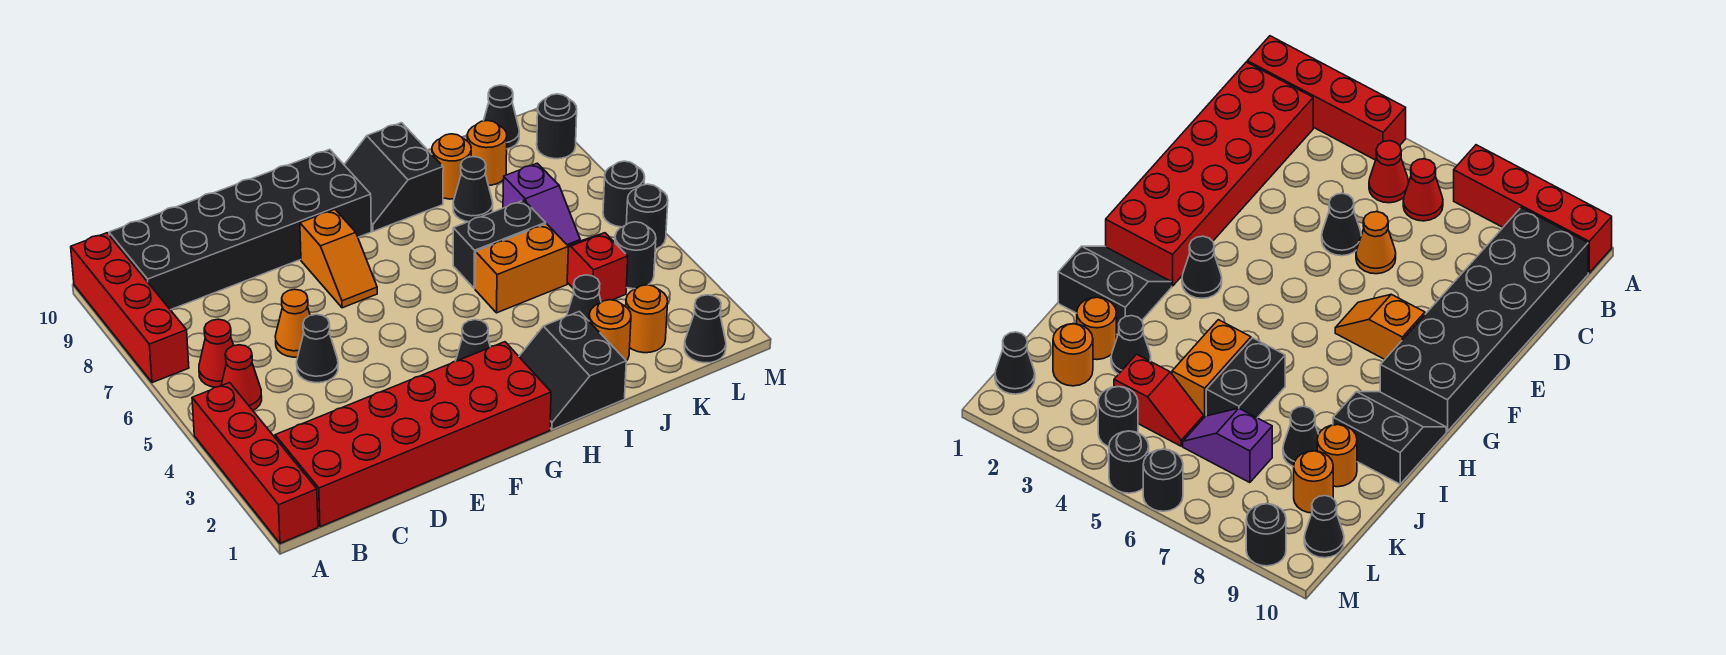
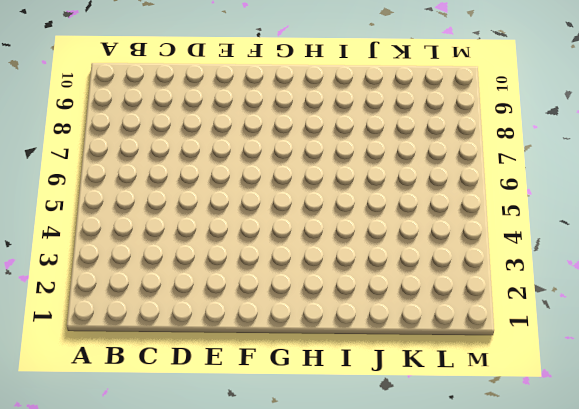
none -> red brick A1:A4 level 1
none -> red brick A7:A10 level 1
none -> red brick B1:G2 level 1

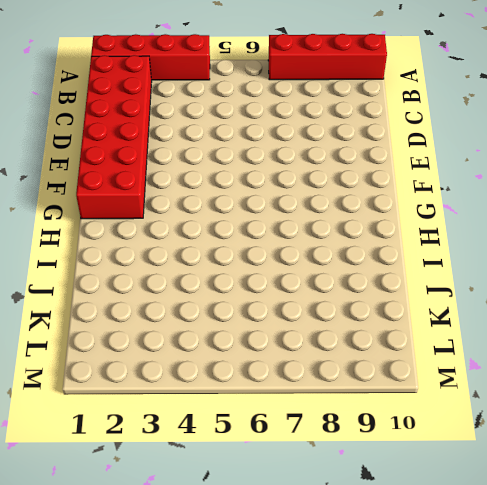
none -> red cone B5 level 1
none -> red cone B6 level 1
none -> black brick B9:G10 level 1

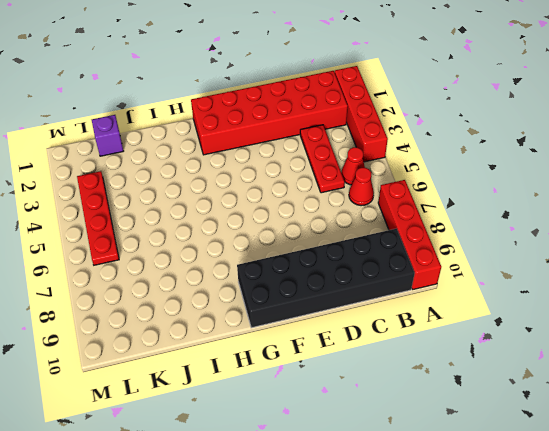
red plate C3:C5 level 1 -> none
purple brick K1 level 1 -> none
red plate L3:L6 level 1 -> black round brick L4 level 1
none -> black cone D5 level 1
none -> orange cone D6 level 1
none -> orange slope F7:F8 level 1 top 8

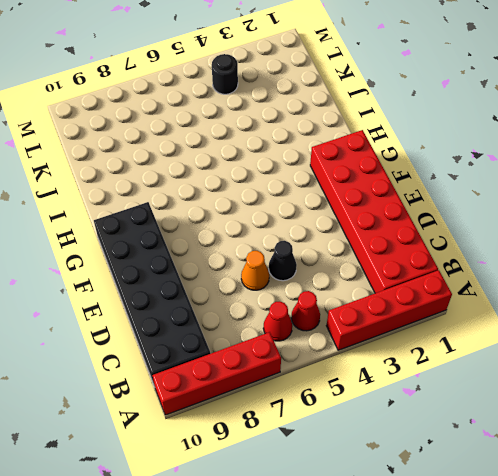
none -> orange slope F7:F8 level 1 top 8
none -> black cone G3 level 1
none -> black slope H1:I2 level 1 top I

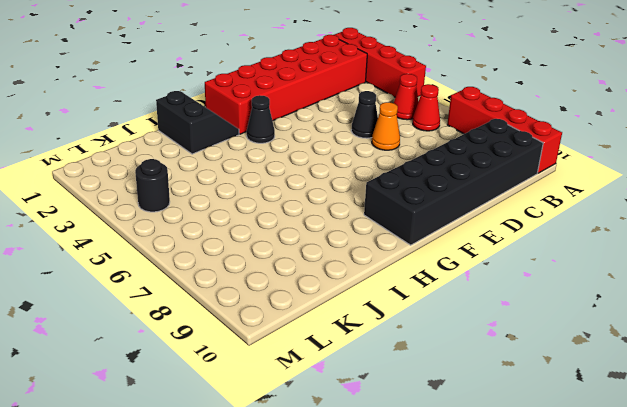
none -> orange slope F7:F8 level 1 top 8
none -> black slope H9:I10 level 1 top I
none -> orange brick I5:J5 level 1

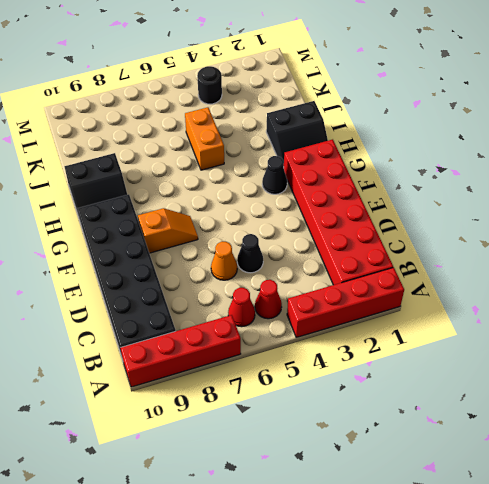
none -> black brick I6:J6 level 1
none -> orange round brick J2 level 1
none -> black cone J3 level 1

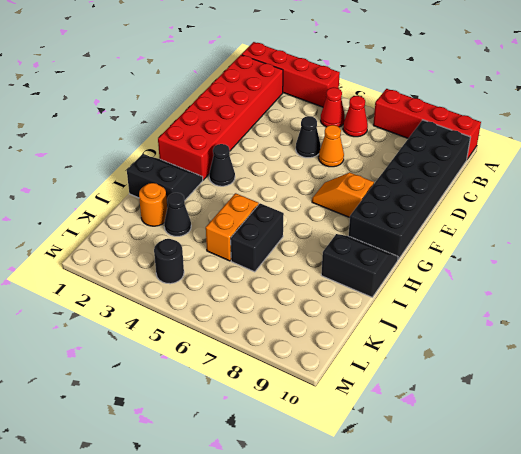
none -> black cone J8 level 1
none -> orange round brick J9 level 1
none -> orange round brick K2 level 1

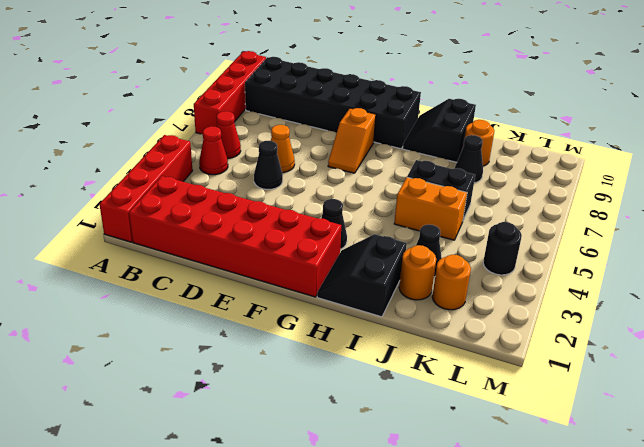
none -> red slope K4:K5 level 1 top 4
none -> purple slope K6:K7 level 1 top 7
none -> orange round brick K9 level 1

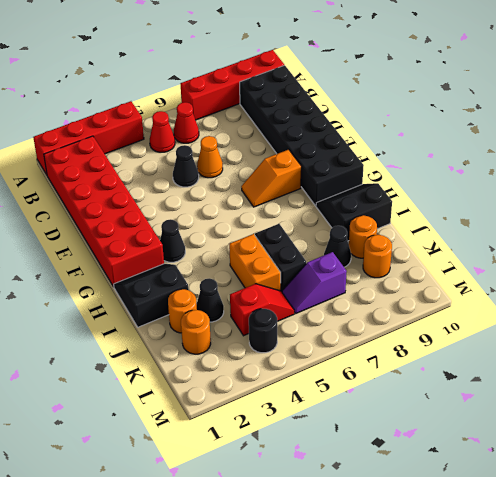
none -> black cone L1 level 1
none -> black cone L10 level 1
none -> black round brick M5 level 1

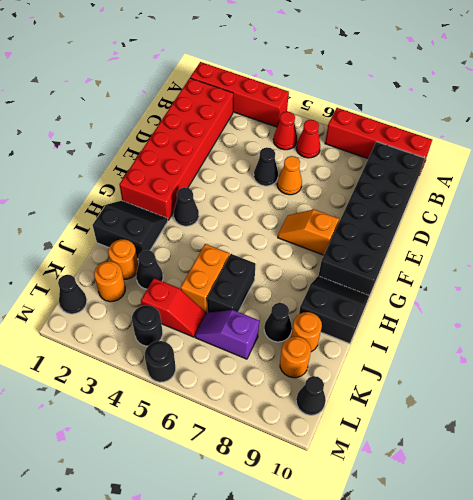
none -> black round brick M6 level 1
none -> black round brick M9 level 1

